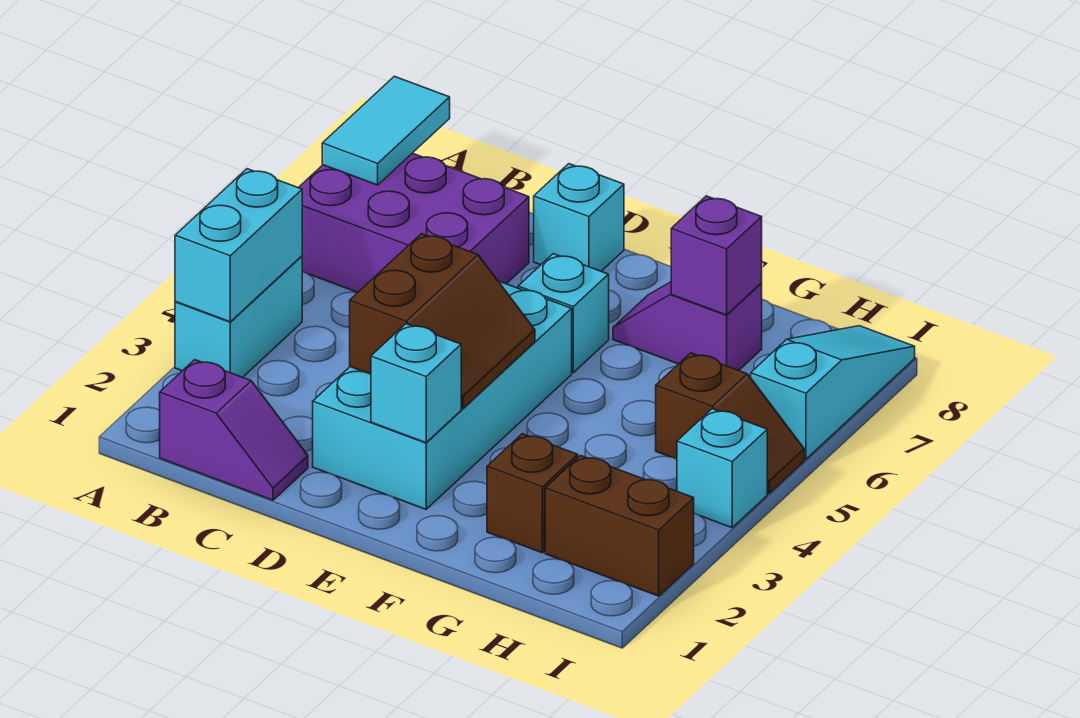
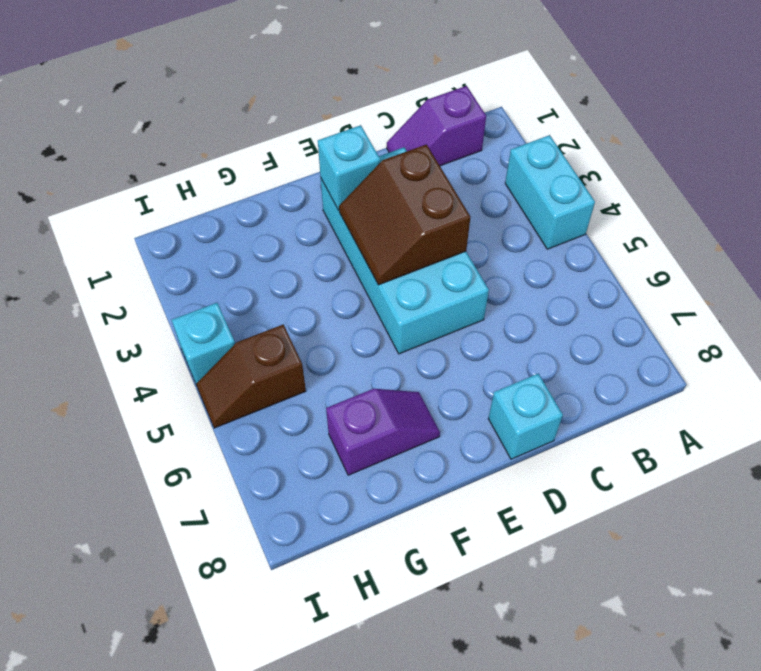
none -> purple brick A6:C7 level 1
none -> cyan brick E6 level 1
none -> brown brick G2 level 1

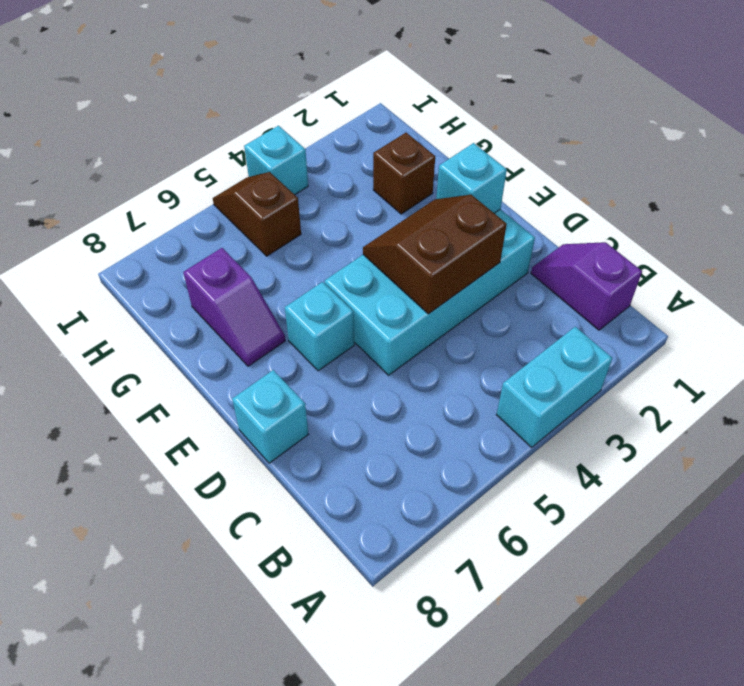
none -> purple brick A6:C7 level 1
none -> brown brick H2:I2 level 1
none -> cyan slope I6:I8 level 1 top 6

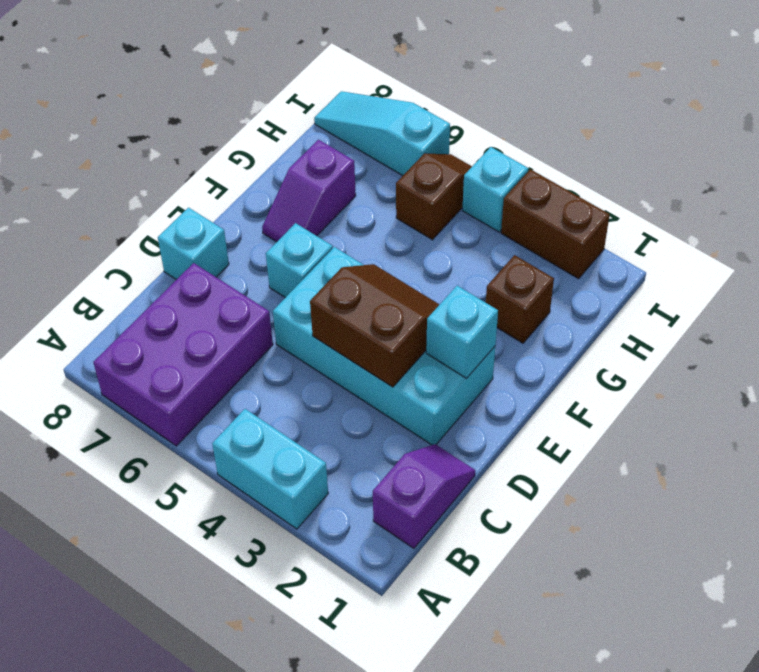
brown brick I2:I3 level 1 -> brown brick H2:I2 level 1
none -> cyan brick A3:A4 level 2
none -> cyan tile A7:A8 level 2
none -> purple brick G7 level 2

